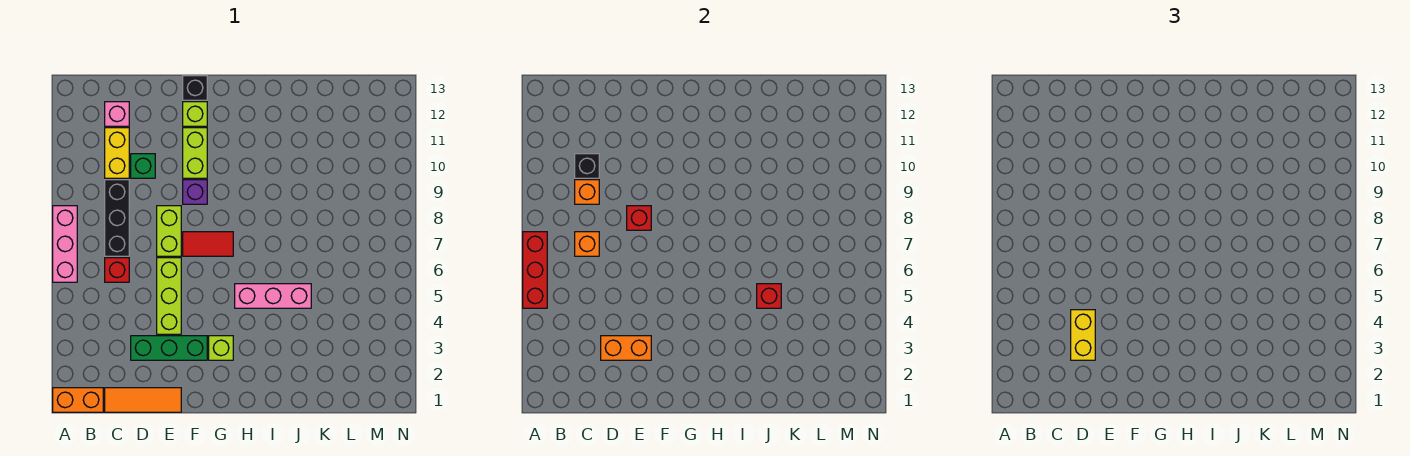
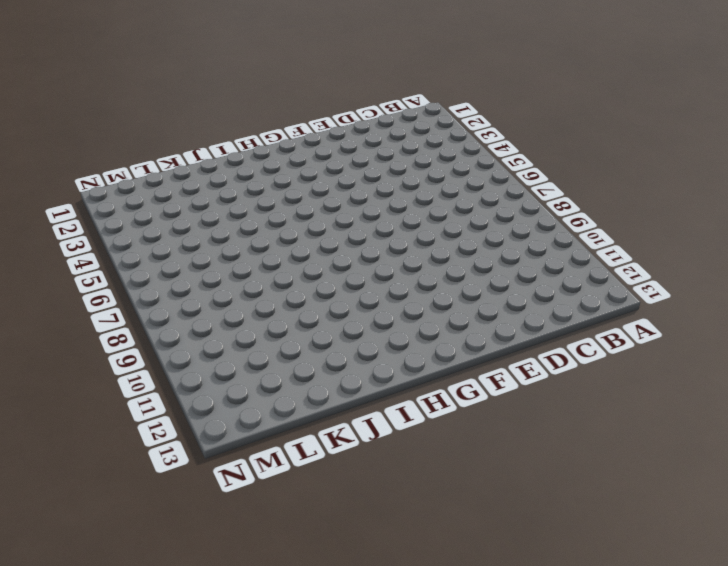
none -> orange brick A1:B1 level 1
none -> pink brick A6:A8 level 1
none -> orange tile C1:E1 level 1

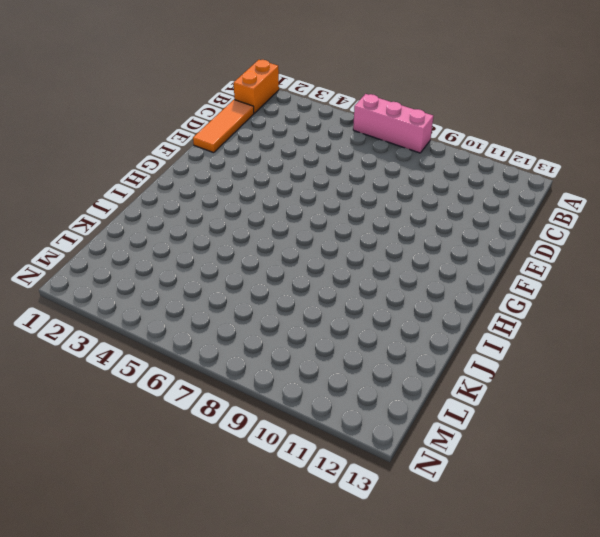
none -> red brick C6 level 1
none -> black brick C7:C9 level 1
none -> yellow brick C10:C11 level 1

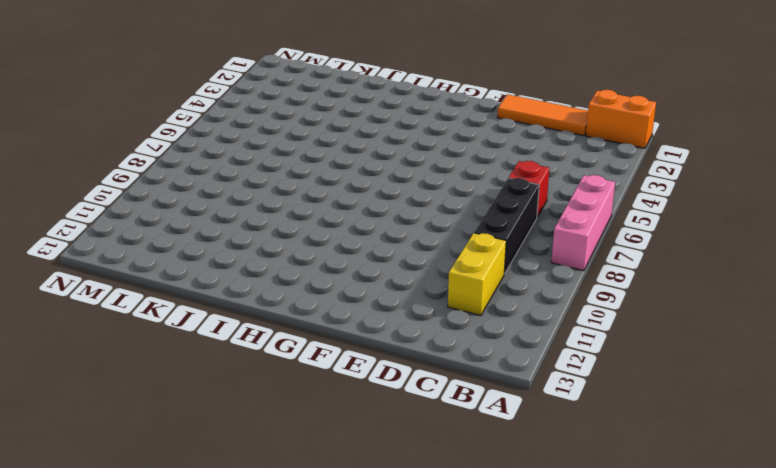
none -> pink brick C12 level 1
none -> green brick D3:F3 level 1
none -> green brick D10 level 1

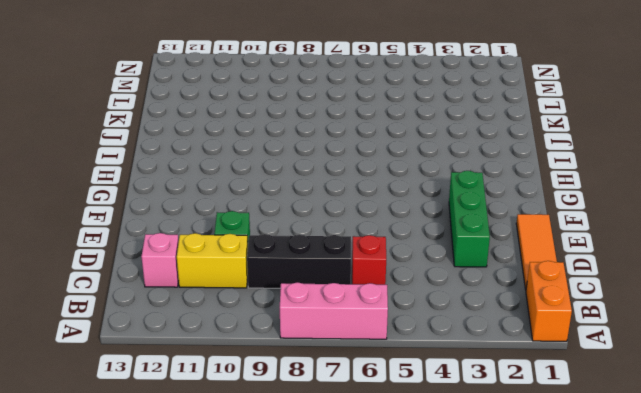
none -> lime brick E4:E6 level 1
none -> lime brick E7:E8 level 1
none -> red tile F7:G7 level 1

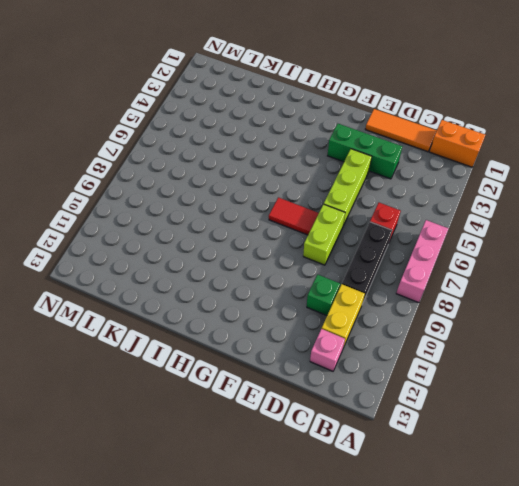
none -> purple brick F9 level 1
none -> lime brick F10:F11 level 1
none -> lime brick F12 level 1

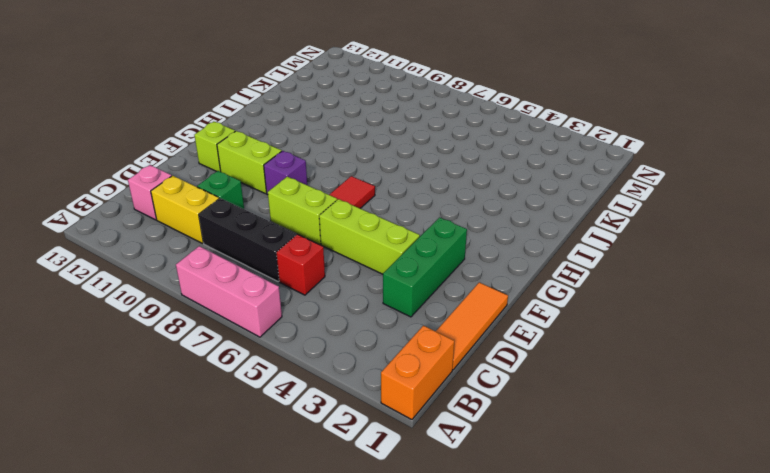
none -> black brick F13 level 1
none -> lime brick G3 level 1
none -> pink brick H5:J5 level 1

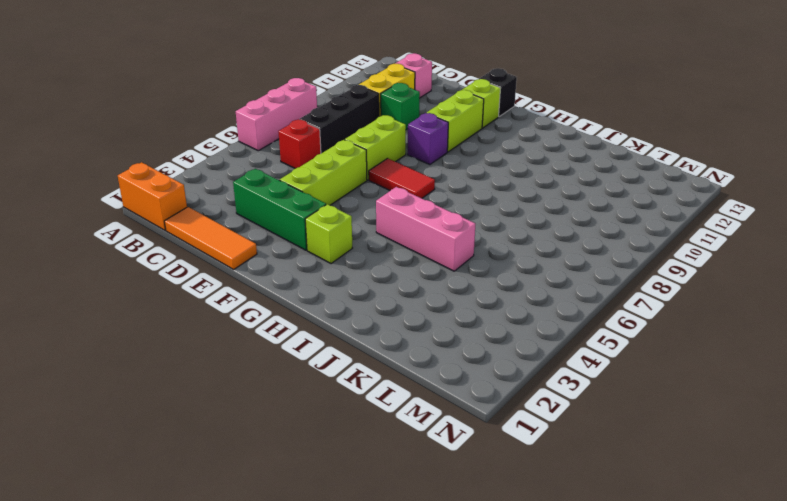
none -> red brick A5:A7 level 2
none -> orange brick C7 level 2
none -> orange brick C9 level 2

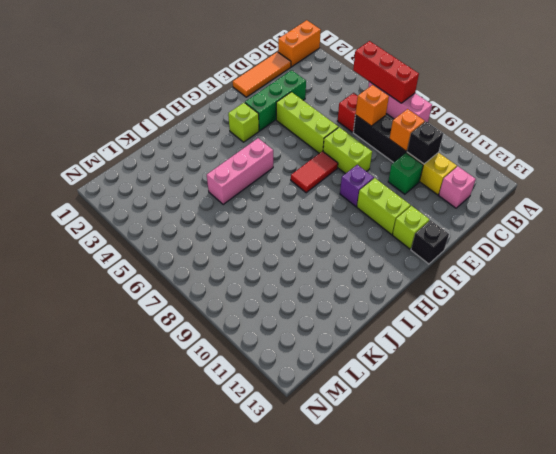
none -> orange brick D3:E3 level 2
none -> red brick E8 level 2
none -> red brick J5 level 2

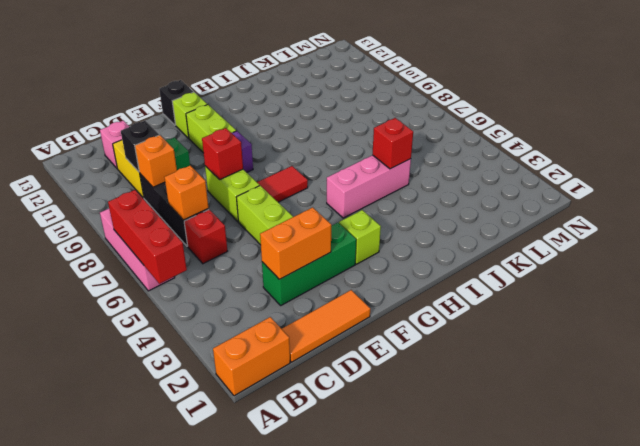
none -> yellow brick D3:D4 level 3

